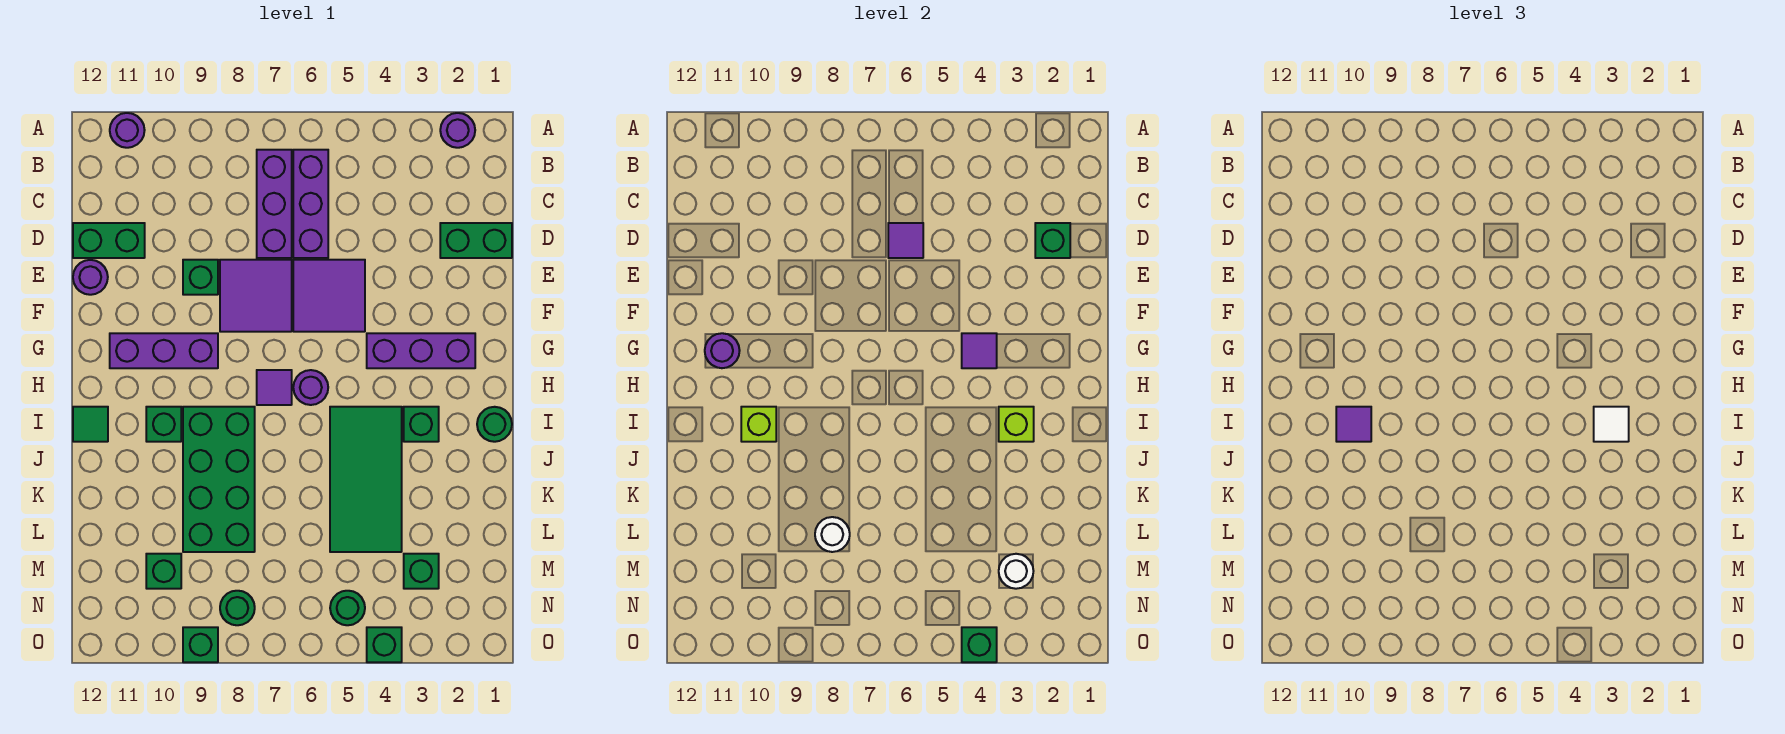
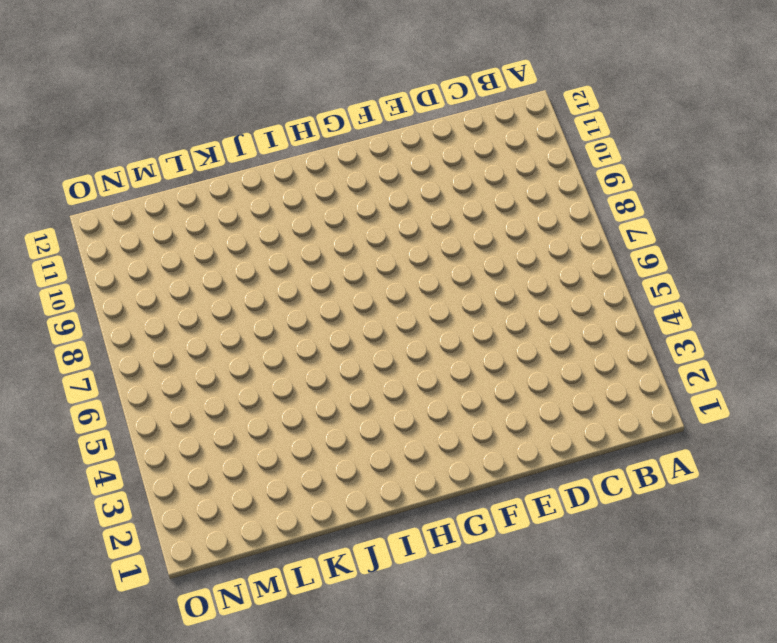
none -> purple round brick A2 level 1
none -> purple round brick A11 level 1
none -> purple brick B6:D6 level 1
none -> purple brick B7:D7 level 1

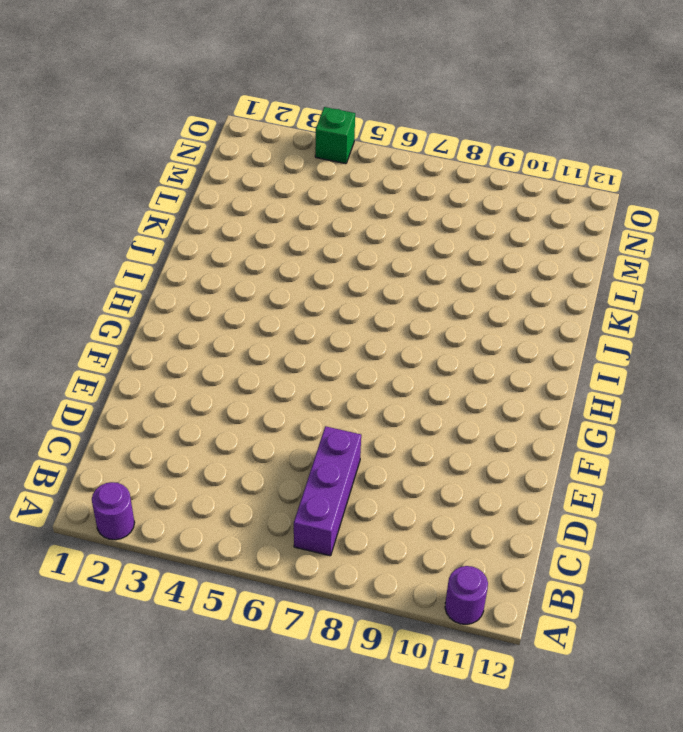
none -> purple brick B6:D6 level 1
none -> green brick D1:D2 level 1
none -> green brick D11:D12 level 1
none -> purple tile E5:F6 level 1

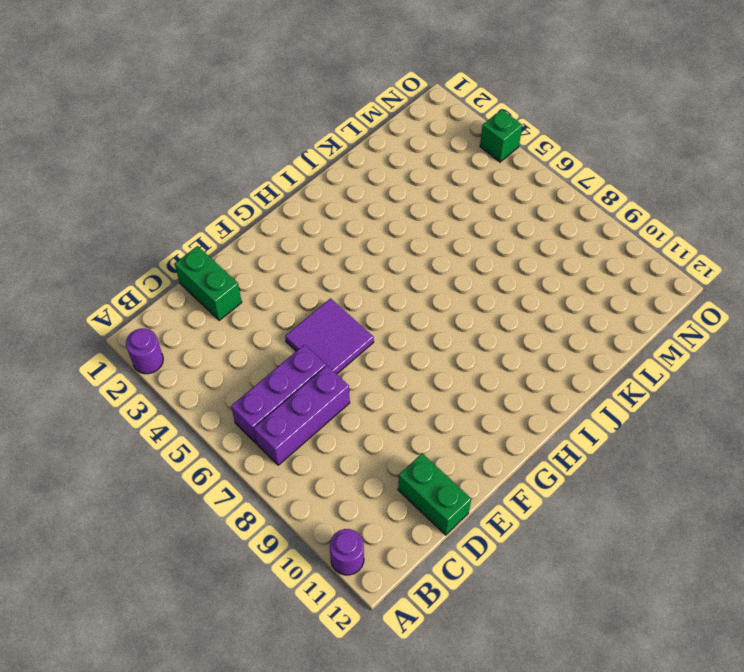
none -> purple tile E7:F8 level 1
none -> green brick E9 level 1
none -> purple round brick E12 level 1
none -> purple brick G2:G4 level 1

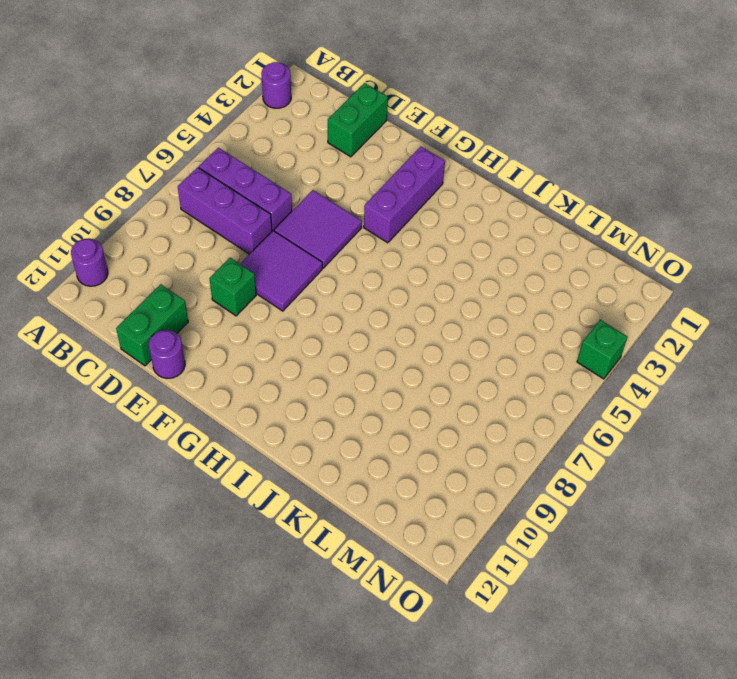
none -> purple brick G9:G11 level 1
none -> purple round brick H6 level 1
none -> purple tile H7 level 1
none -> green round brick I1 level 1

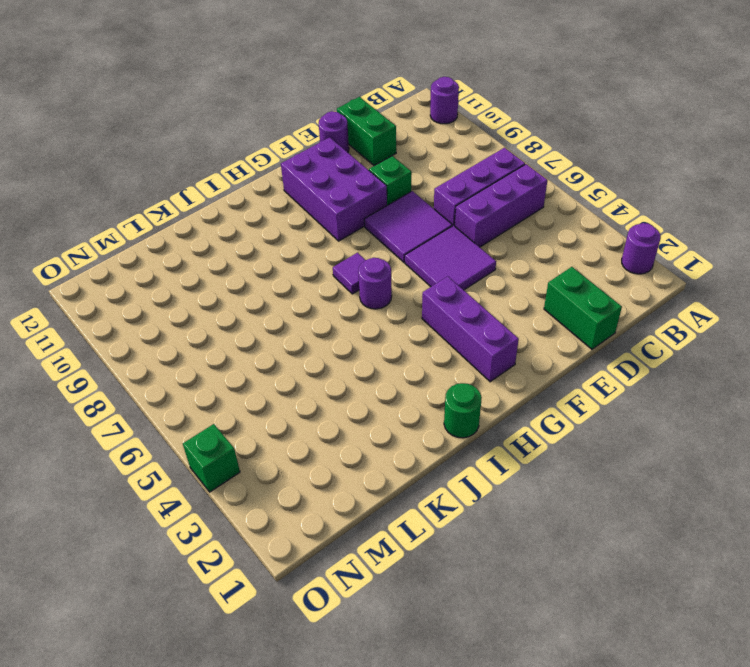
purple brick F9:G11 level 1 -> purple brick G9:G11 level 1
none -> green brick I3 level 1
none -> green tile I4:L5 level 1
none -> green brick I8:L9 level 1
none -> green brick I10 level 1

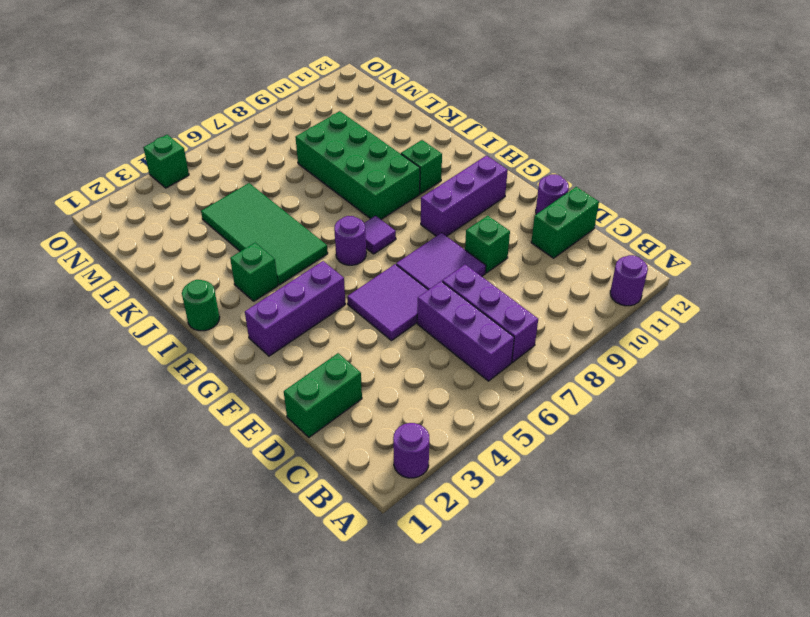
none -> green tile I12 level 1
none -> green brick M3 level 1
none -> green brick M10 level 1
none -> green round brick N5 level 1

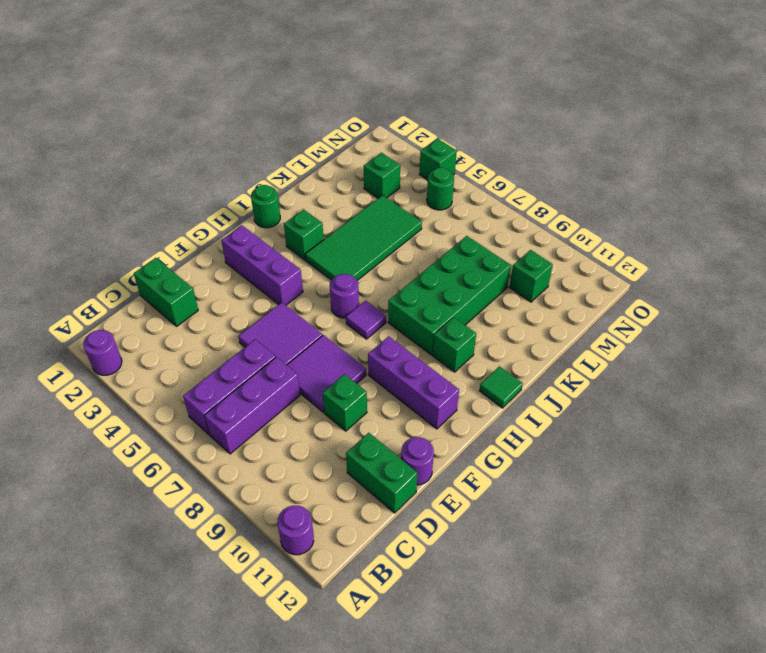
none -> green round brick N8 level 1
none -> green brick O9 level 1
none -> green brick D2 level 2
none -> purple tile D6 level 2

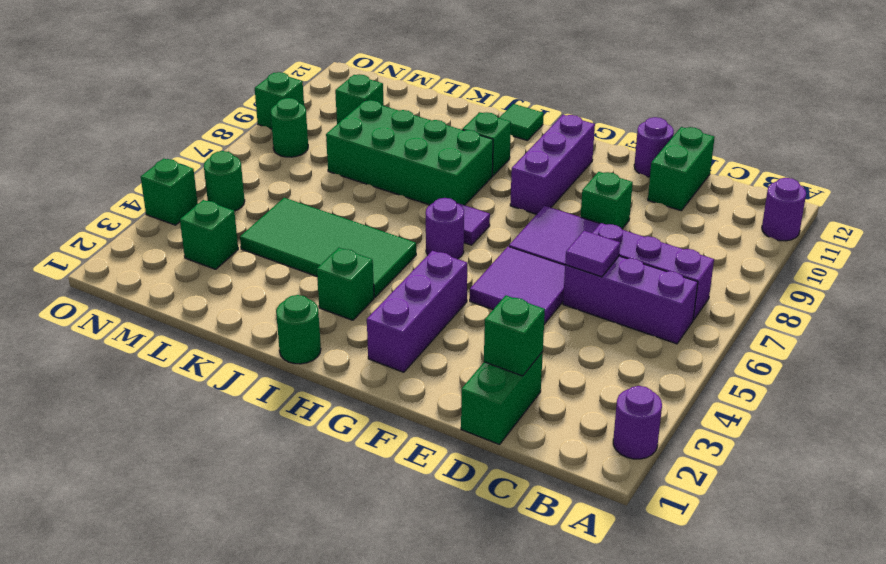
none -> purple tile G4 level 2
none -> purple round brick G11 level 2
none -> lime brick I3 level 2
none -> lime brick I10 level 2

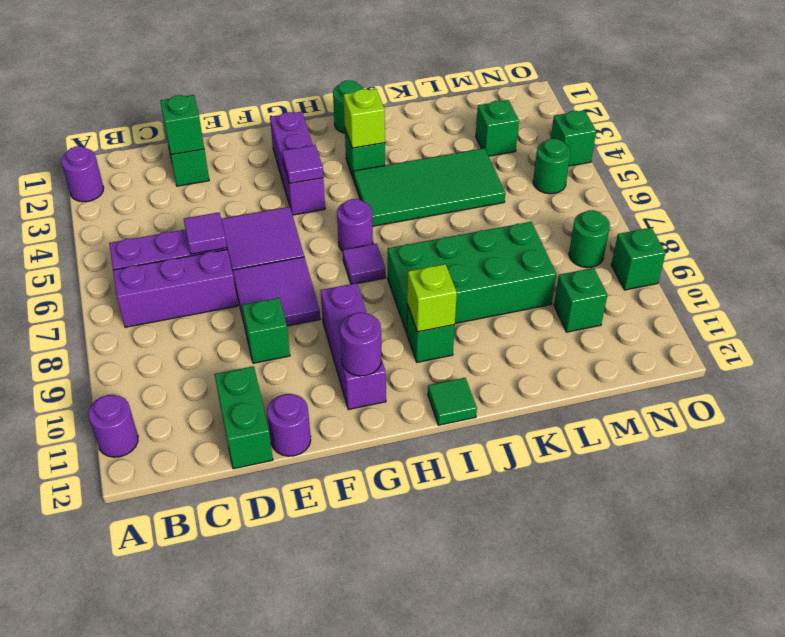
none -> white round brick L8 level 2
none -> white round brick M3 level 2
none -> green brick O4 level 2
none -> white tile I3 level 3

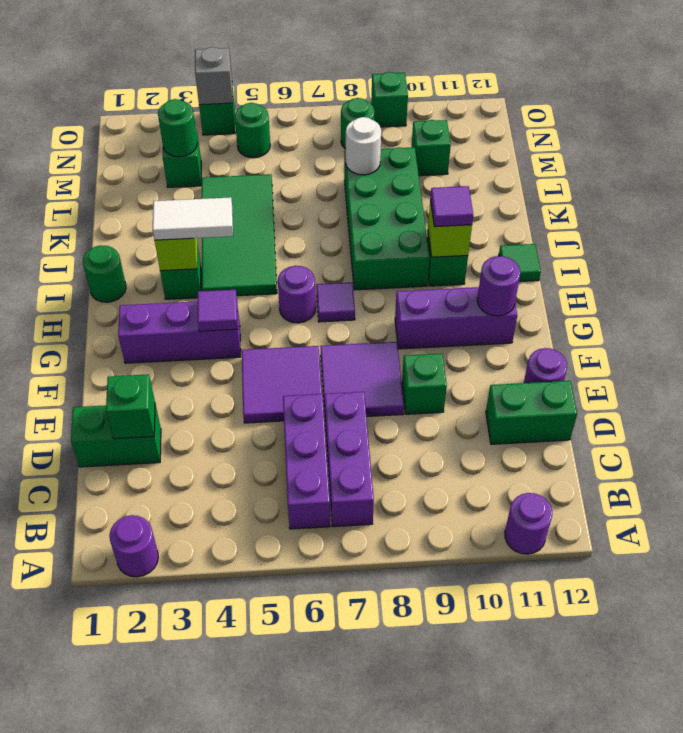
white tile I3:I4 level 3 -> white tile I3 level 3
green round brick M3 level 2 -> white round brick M3 level 2
grey brick O4 level 2 -> green brick O4 level 2
none -> purple tile D6 level 2

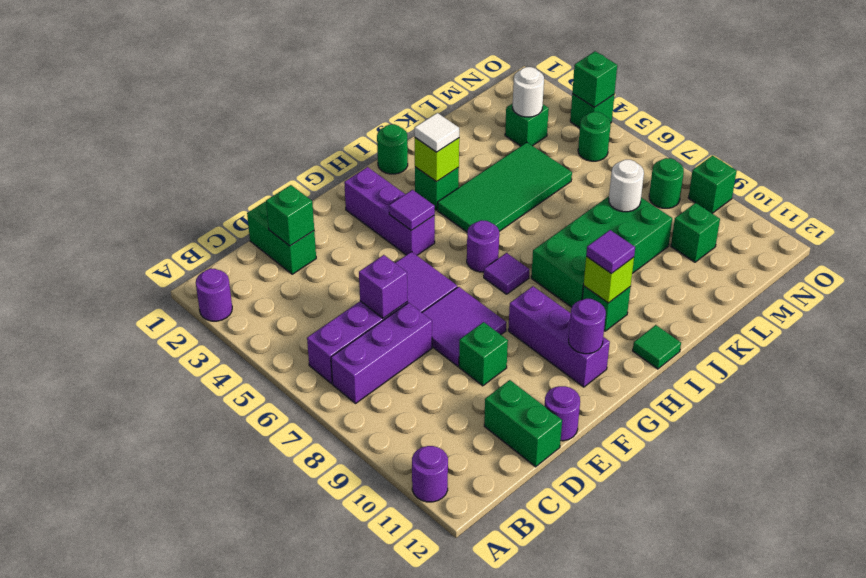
purple brick D6 level 2 -> purple tile D6 level 2

